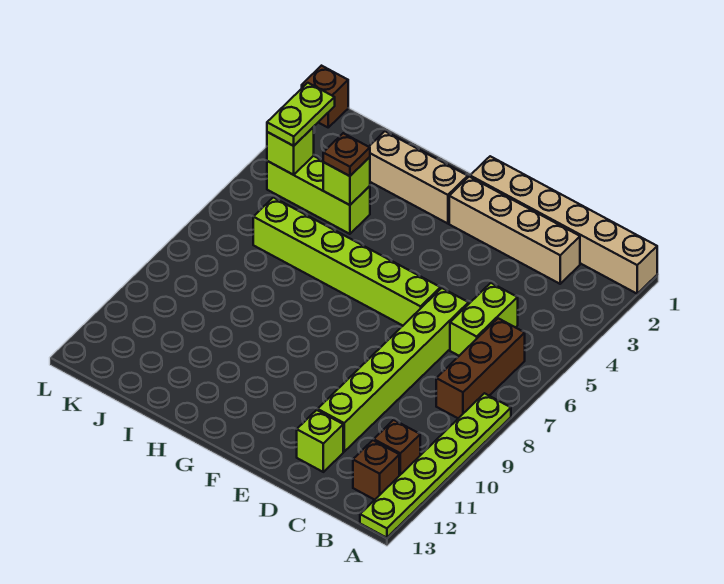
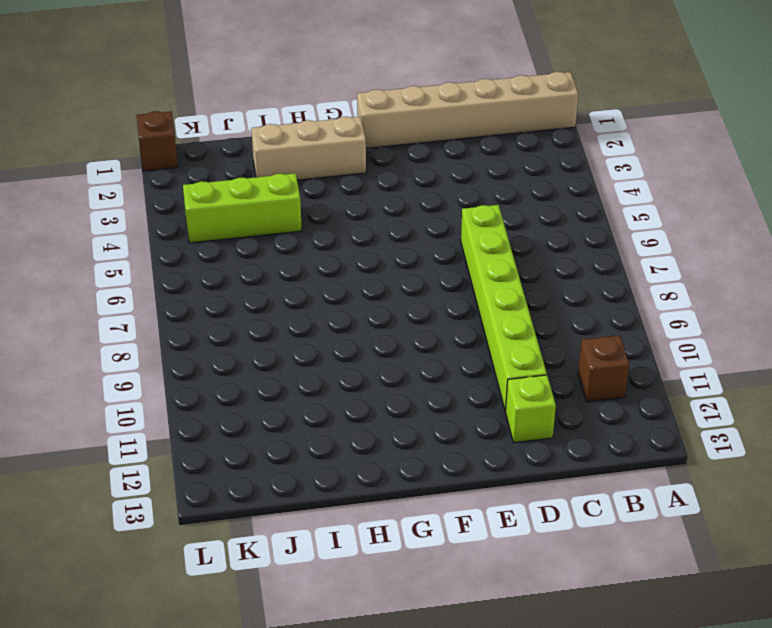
none -> lime plate A8:A13 level 1
none -> brown brick B6:B8 level 1
none -> brown brick B12 level 1

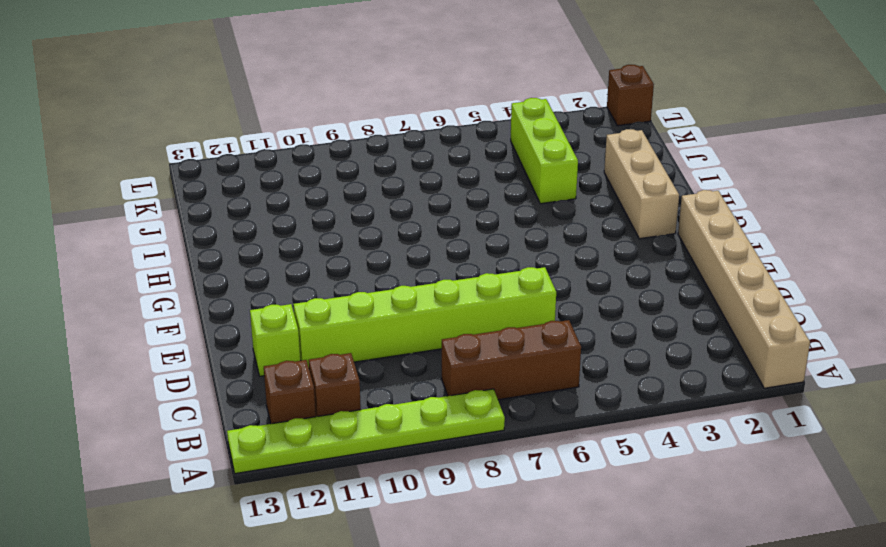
none -> tan brick C2:F2 level 1
none -> lime brick C5:C6 level 1
none -> lime brick E6:J6 level 1

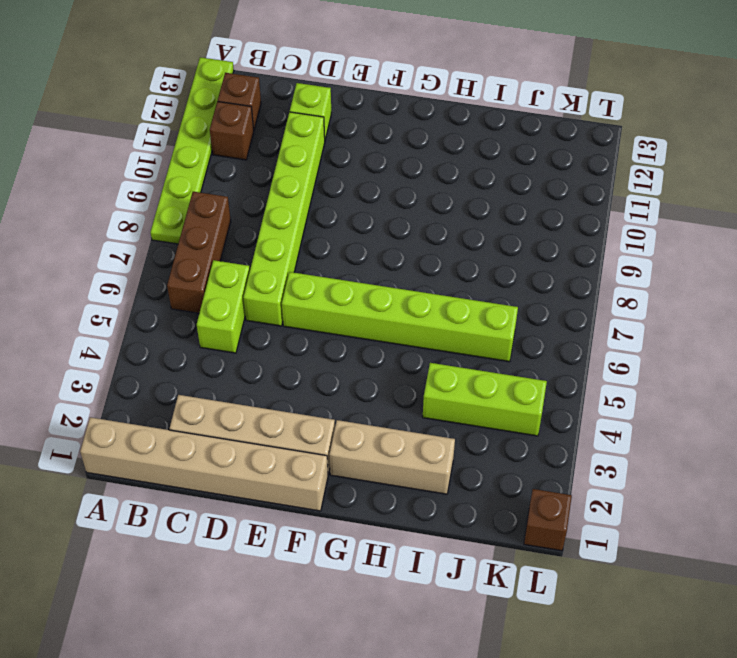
none -> lime brick I4 level 2
none -> lime brick K4 level 2
none -> brown plate I4 level 3

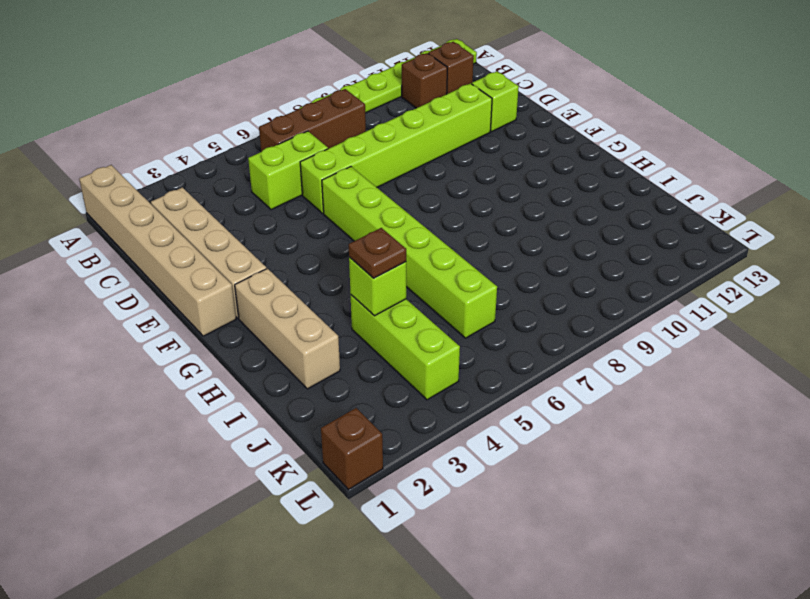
none -> lime brick K4 level 2
none -> lime plate K3:K4 level 3

